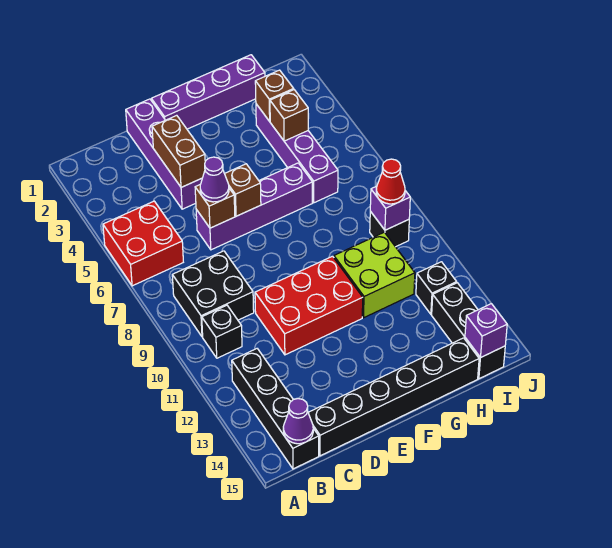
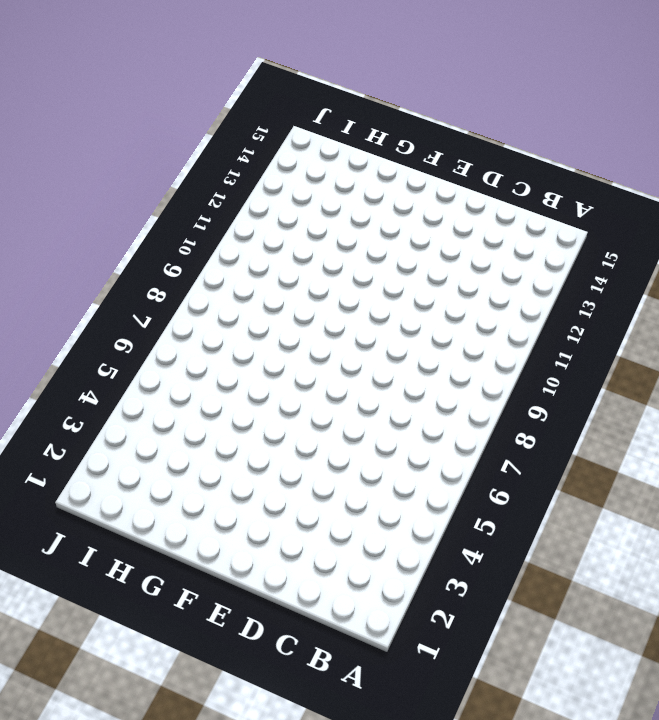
none -> red brick A5:B6 level 1
none -> black brick B8:C9 level 1
none -> black brick B10 level 1

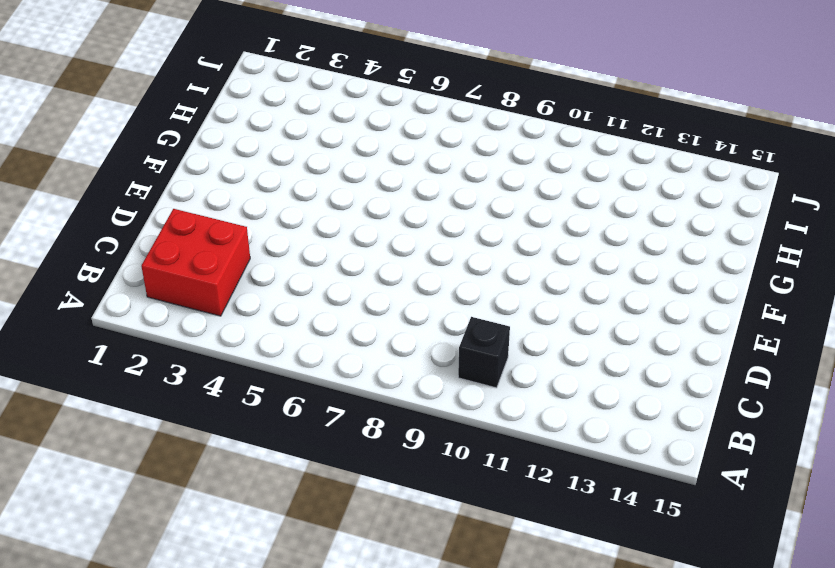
red brick B2:C3 level 1 -> red brick A5:B6 level 1
none -> black brick B8:C9 level 1
none -> black brick B12:B15 level 1
none -> black brick C15:H15 level 1

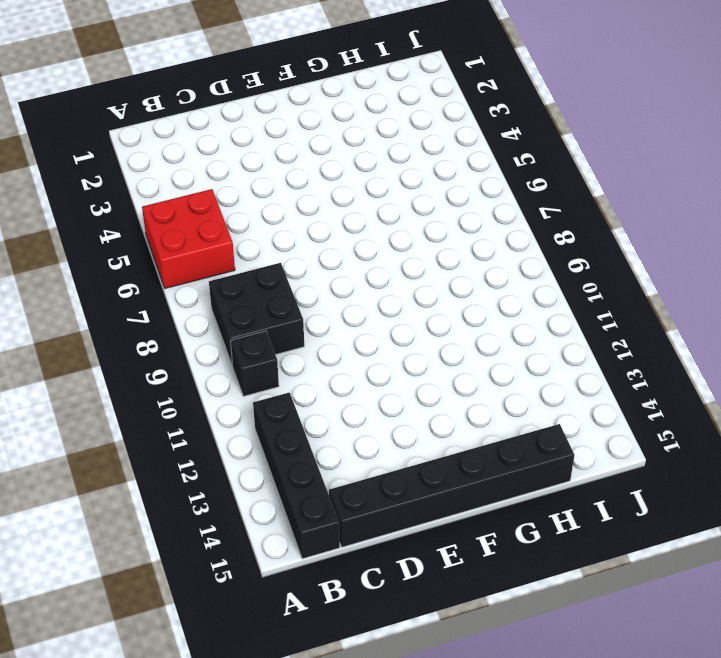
none -> purple brick D1:D4 level 1
none -> purple brick D6:G6 level 1
none -> red brick D10:F11 level 1

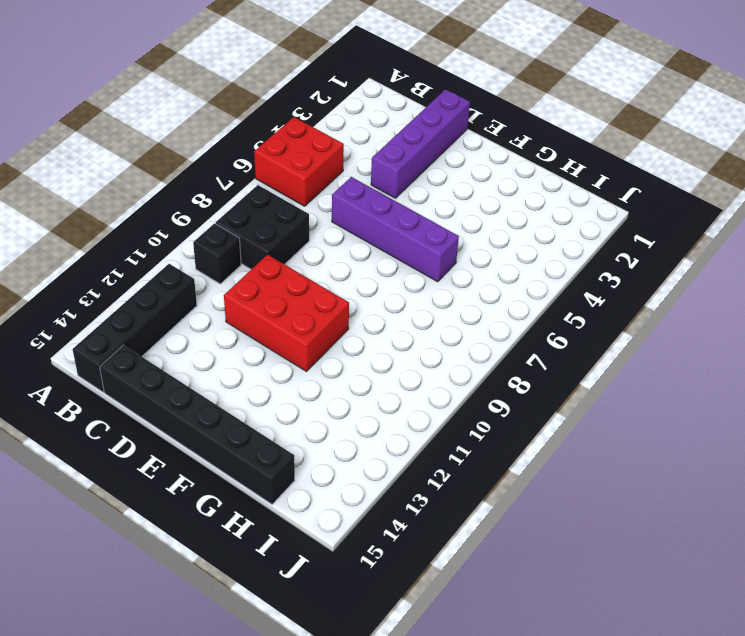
none -> purple brick E1:H1 level 1
none -> lime brick G10:H11 level 1
none -> purple brick H3:H6 level 1

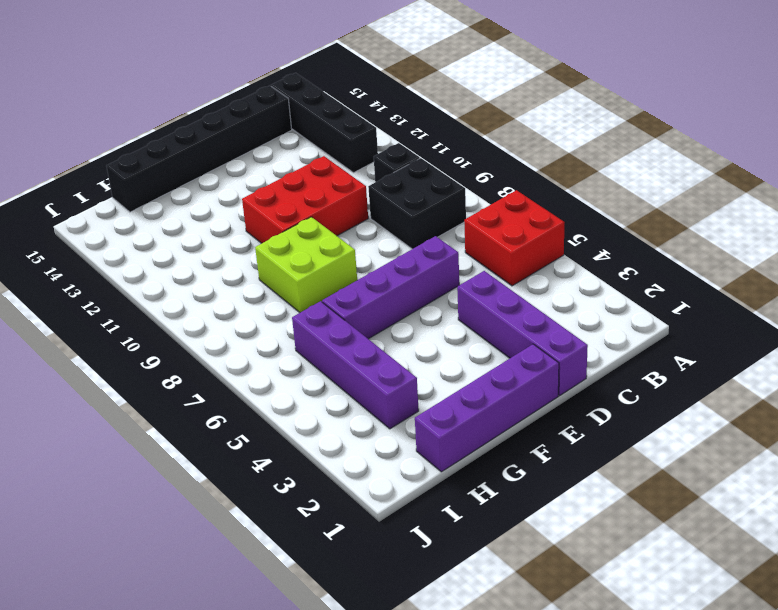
lime brick F8:G9 level 1 -> lime brick G10:H11 level 1
none -> black brick I9 level 1
none -> black brick I12 level 1
none -> black brick I13:I15 level 1

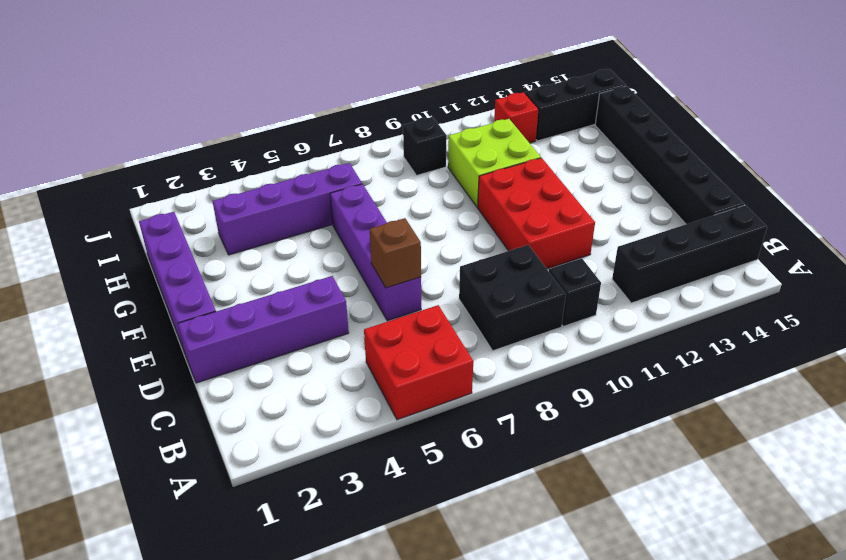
red brick I12 level 1 -> black brick I12 level 1
none -> purple cone B15 level 2
none -> brown brick D3:D4 level 2
none -> brown brick E6 level 2

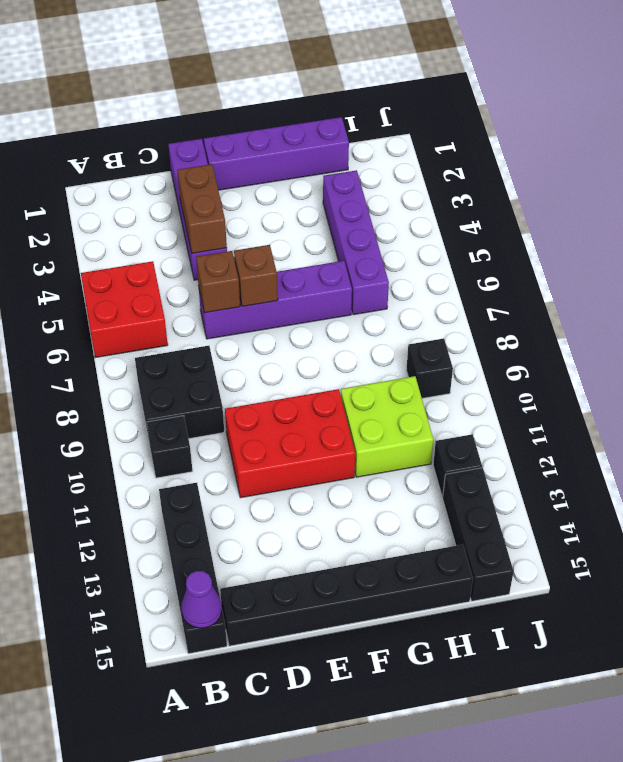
none -> brown brick H3 level 2
none -> brown brick H4 level 2
none -> purple brick I9 level 2

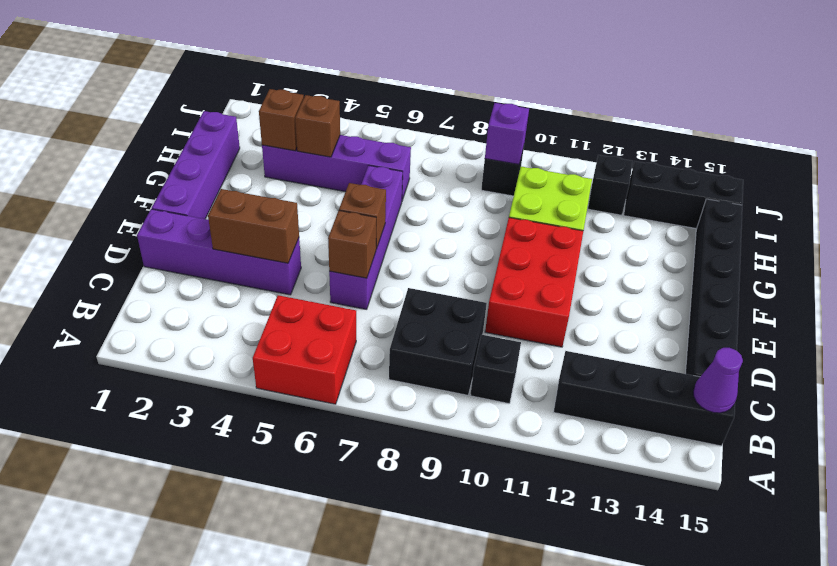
none -> purple brick I15 level 2
none -> purple cone D6 level 3
none -> red cone I9 level 3

